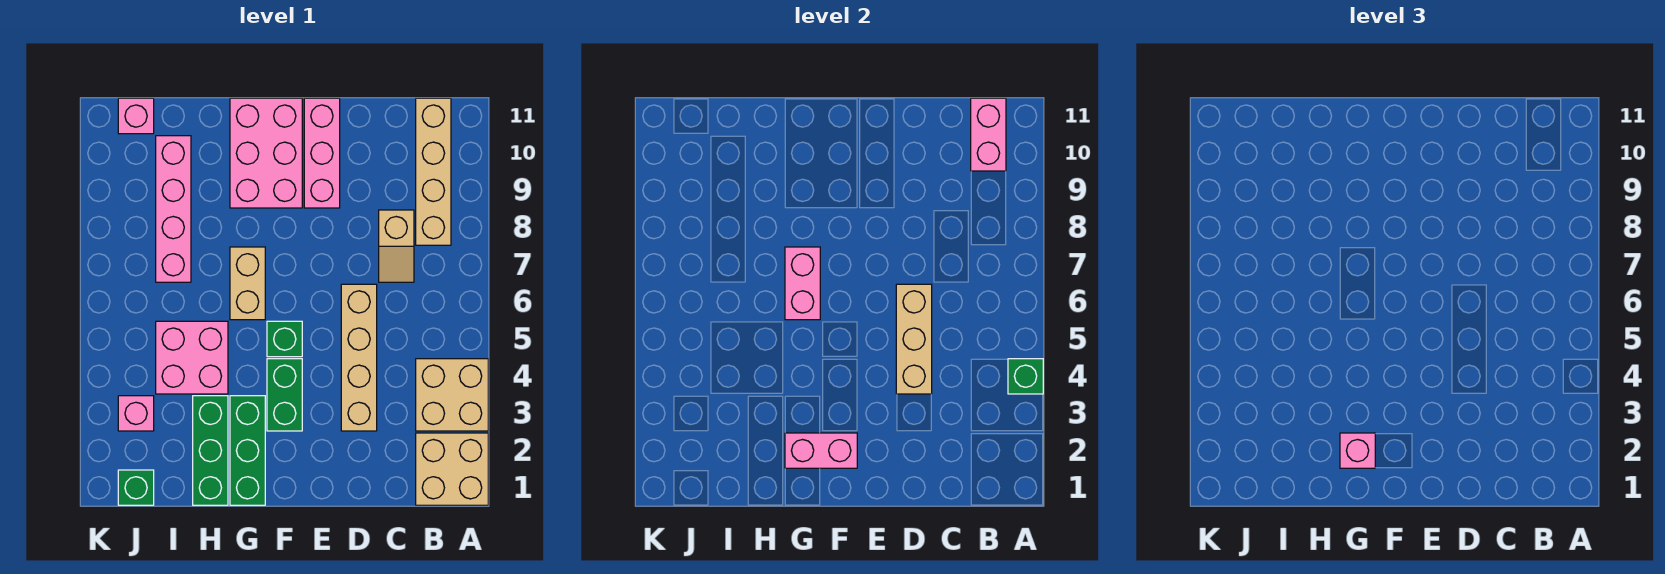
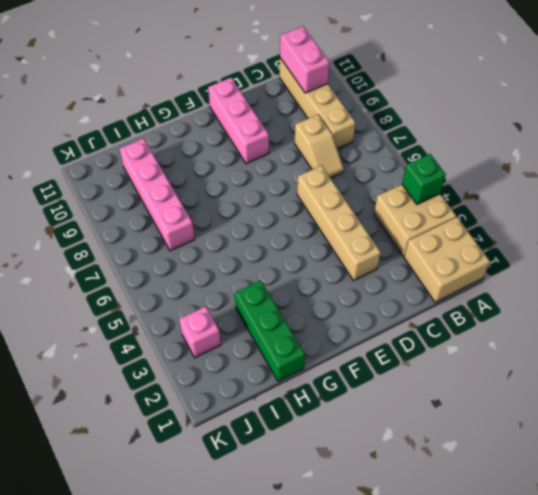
none -> green brick F3:F4 level 1
none -> green brick F5 level 1
none -> pink brick F9:G11 level 1

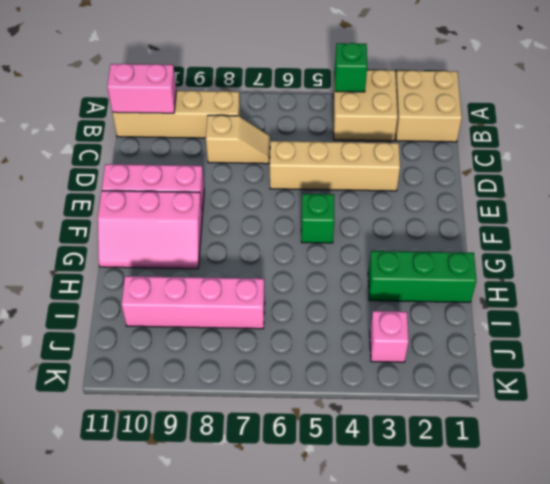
pink slope F9:G11 level 1 top F -> pink brick F9:G11 level 1
none -> green brick F3:F4 level 1
none -> green brick G1:G3 level 1
none -> tan brick G6:G7 level 1

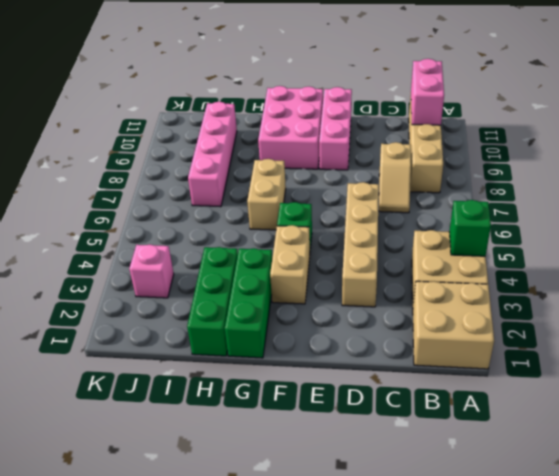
tan brick F3:F4 level 1 -> green brick F3:F4 level 1
none -> pink brick H4:I5 level 1
none -> green brick J1 level 1
none -> pink brick J11 level 1

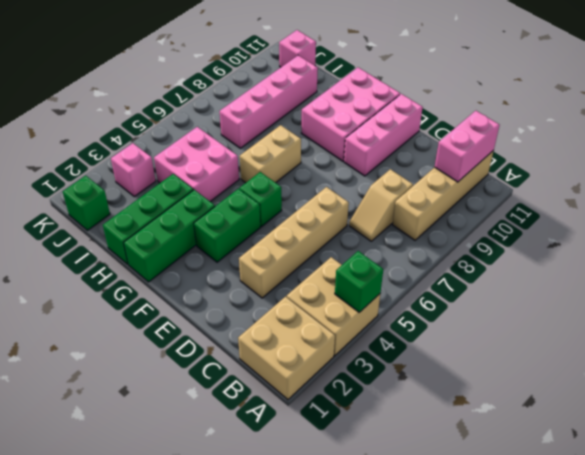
none -> tan brick D4:D6 level 2
none -> pink brick F2:G2 level 2
none -> pink brick G6:G7 level 2

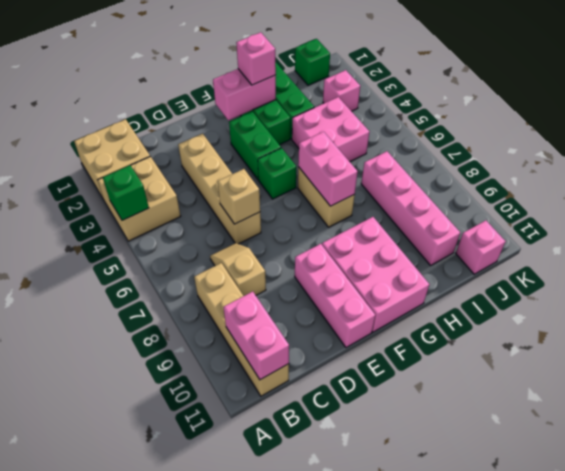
tan brick D6 level 2 -> tan brick D4:D6 level 2

